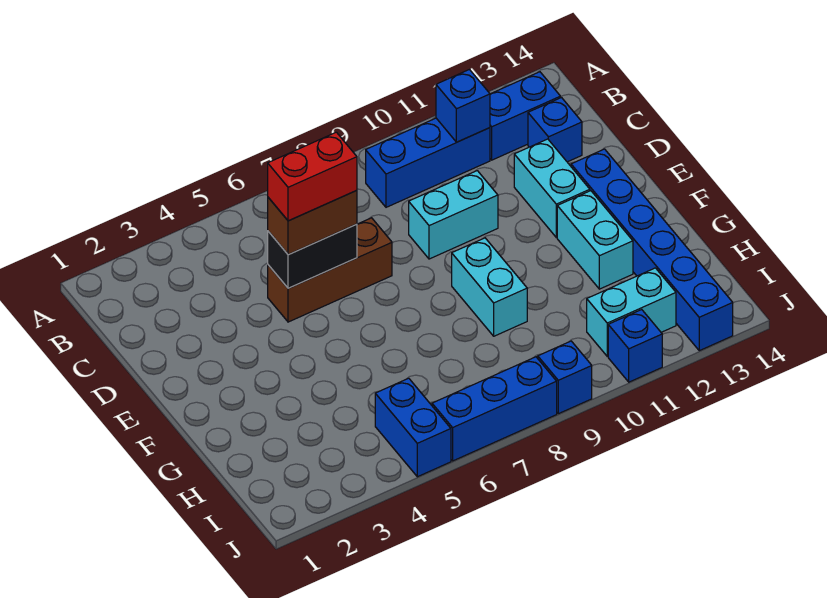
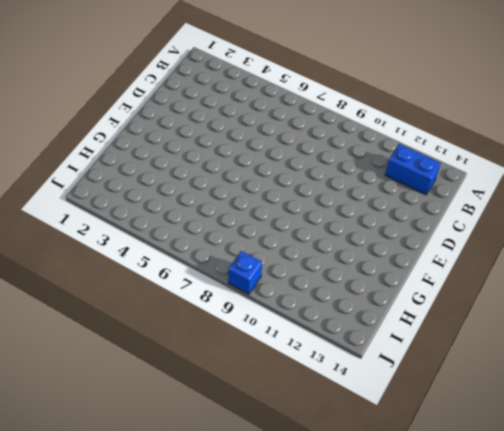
none -> blue brick B9:B11 level 1
none -> blue brick C13 level 1
none -> brown brick D5:D7 level 1

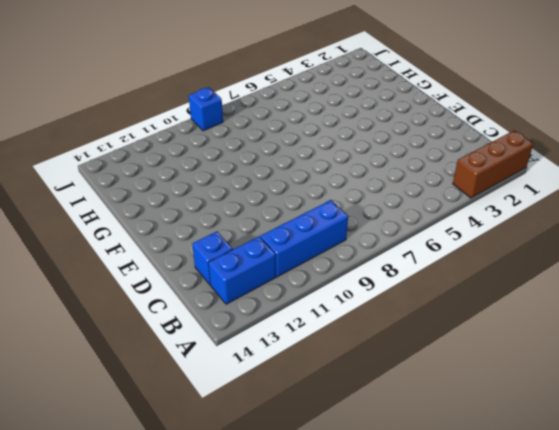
brown brick A1:A3 level 1 -> brown brick D5:D7 level 1
none -> cyan brick D9:D10 level 1
none -> cyan brick D12:E12 level 1
none -> blue brick E13:J13 level 1

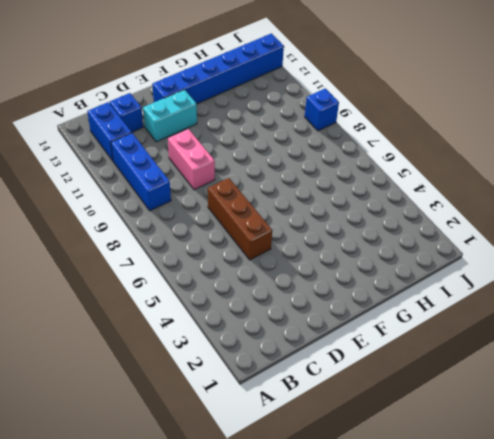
pink brick D9:D10 level 1 -> cyan brick D9:D10 level 1
none -> cyan brick F9:G9 level 1
none -> cyan brick F12:G12 level 1
none -> blue brick I5:J5 level 1

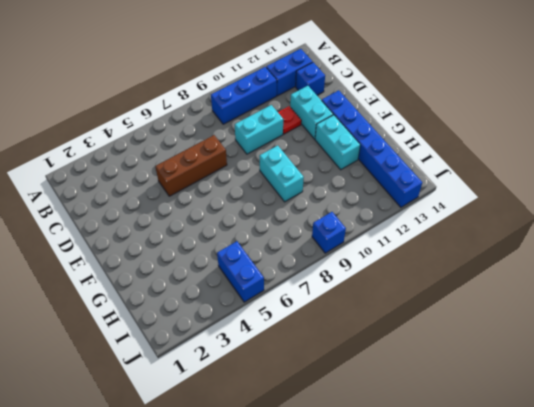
red plate D11 level 1 -> none
none -> cyan brick I11:I12 level 1
none -> blue brick J6:J8 level 1
none -> blue brick J11 level 1

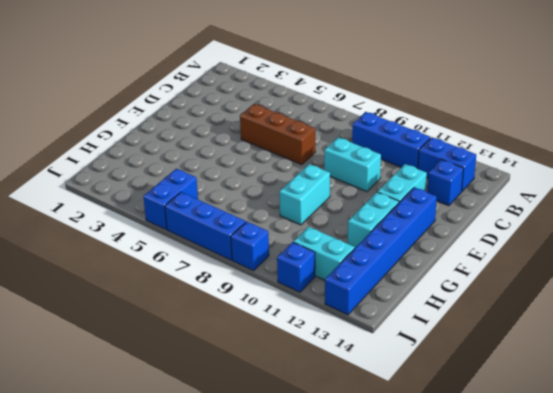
none -> blue brick B11 level 2
none -> black brick D5:D6 level 2
none -> brown brick D5:D6 level 3

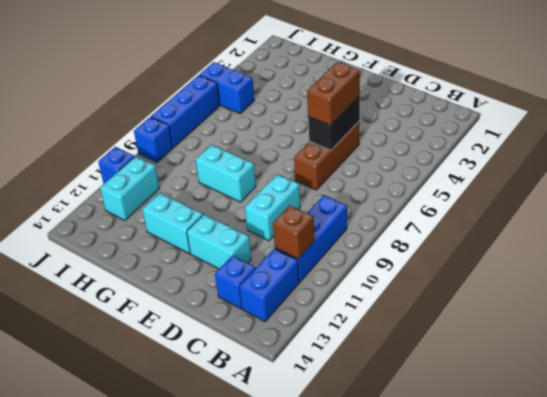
brown brick B11 level 2 -> blue brick B11 level 2
none -> blue brick E13:J13 level 1
none -> red brick D5:D6 level 4

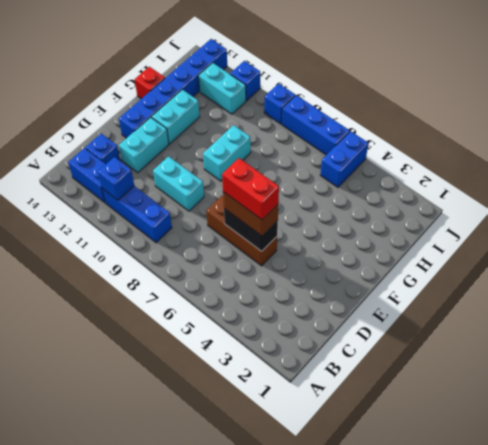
red brick G14 level 1 -> none

